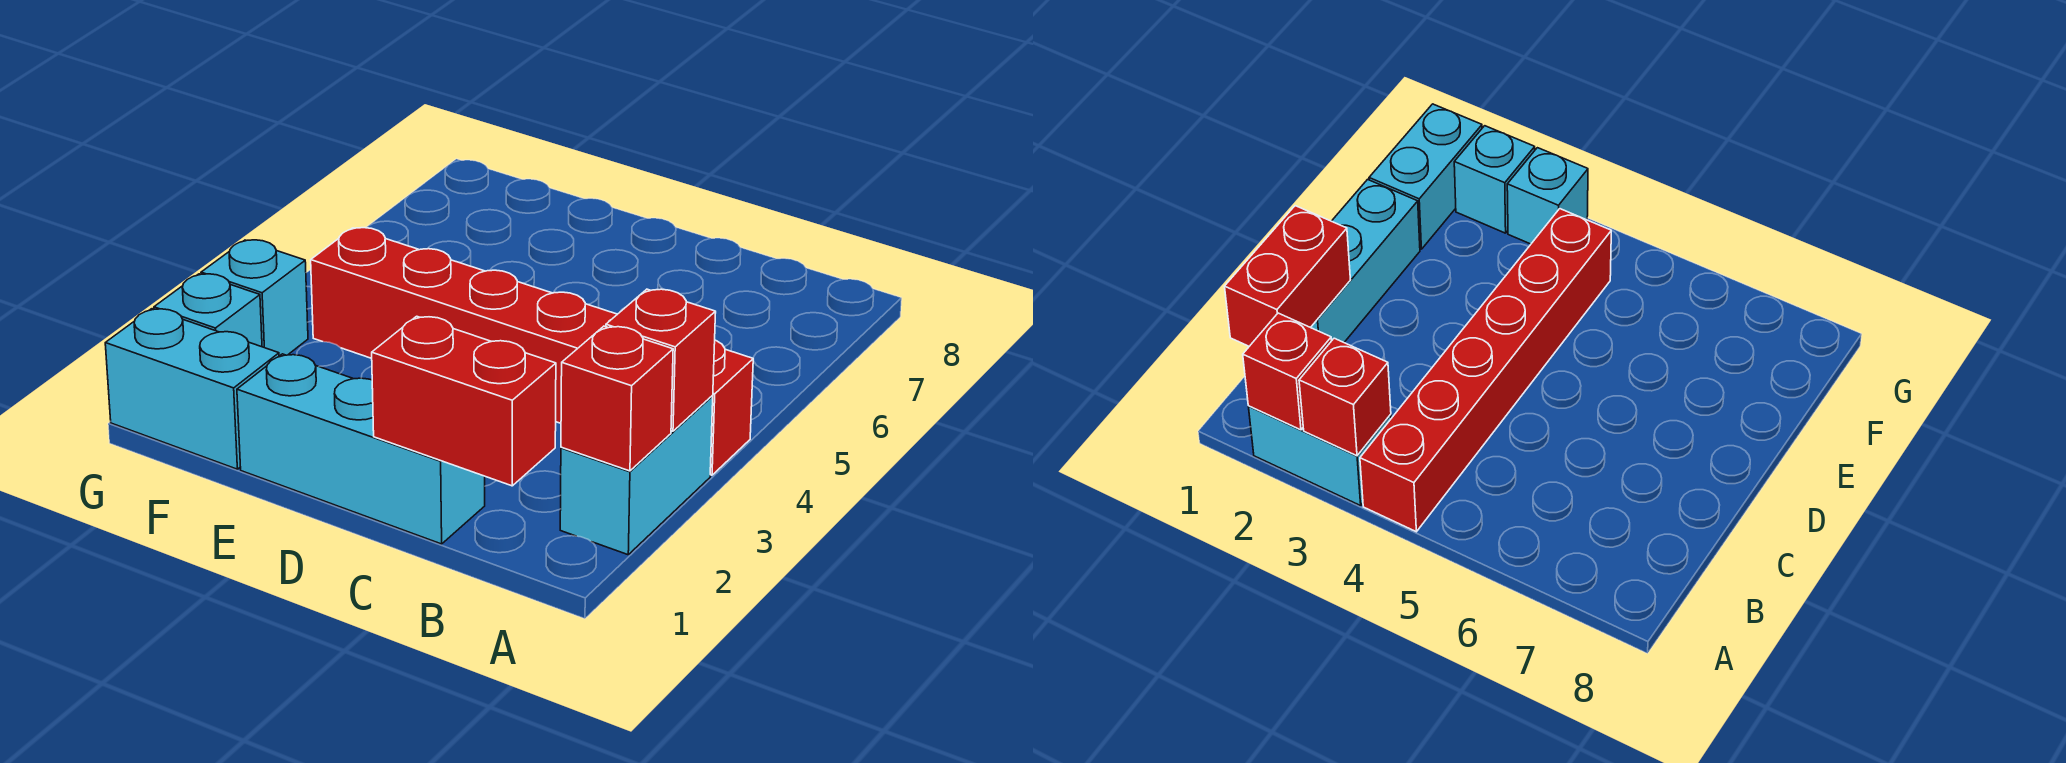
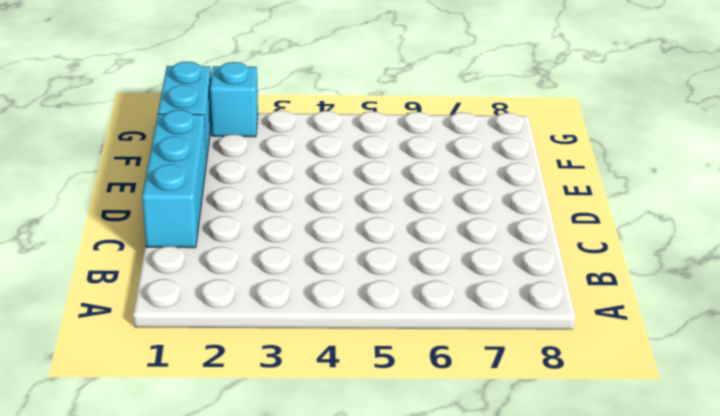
none -> cyan brick A2:A3 level 1
none -> red brick A4:F4 level 1

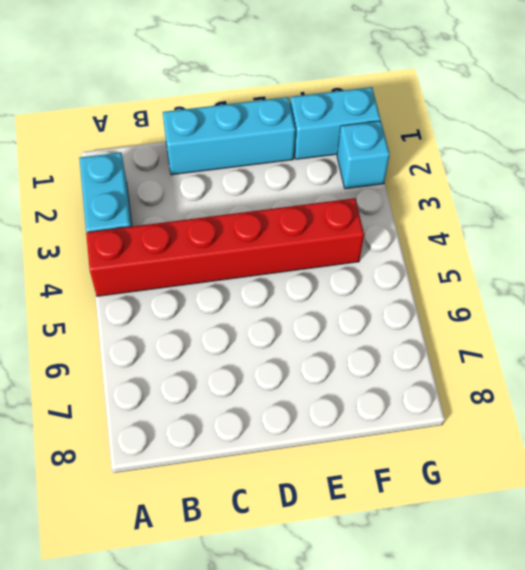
none -> cyan brick G3 level 1
none -> red brick A2 level 2

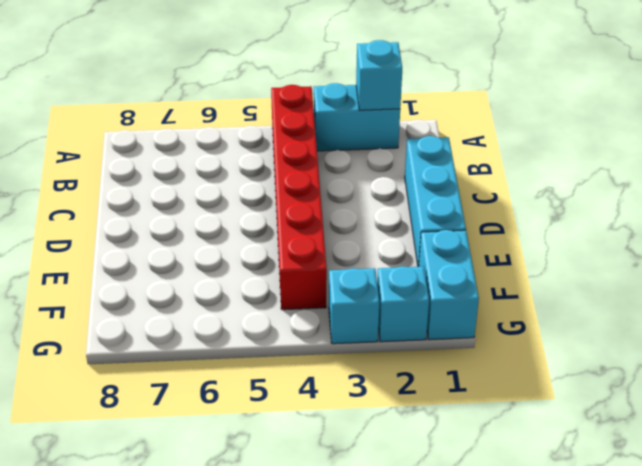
cyan brick A2 level 2 -> red brick A2 level 2
none -> red brick A3 level 2
none -> red brick B1:C1 level 2

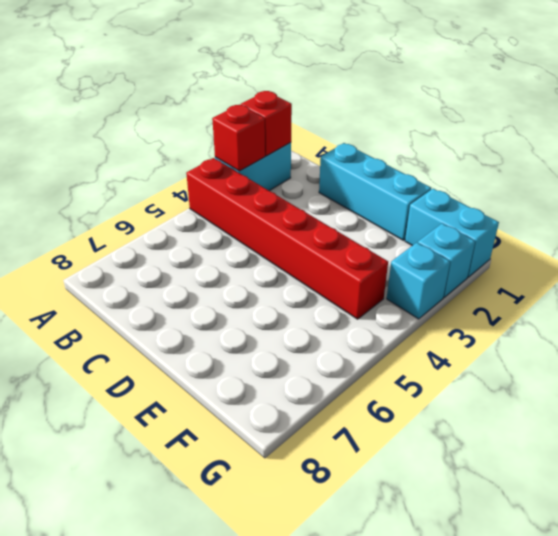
none -> red brick B1:C1 level 2

